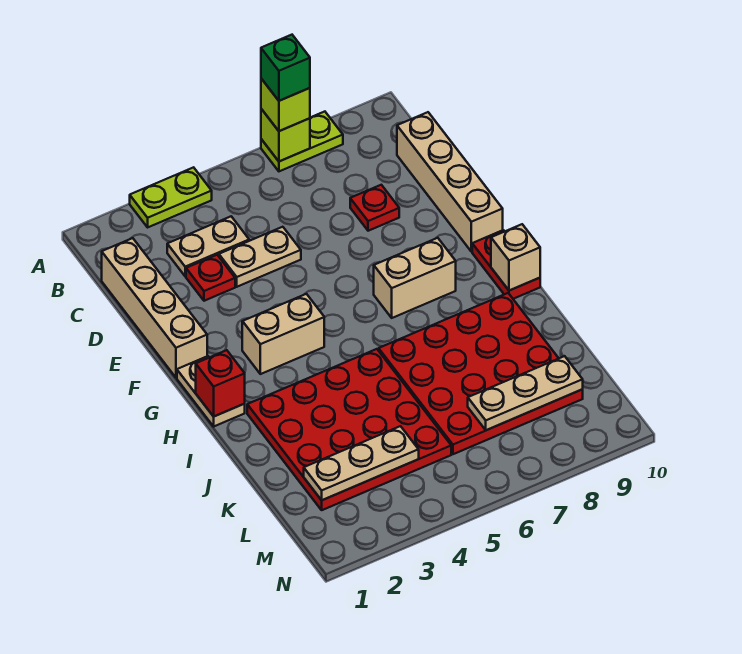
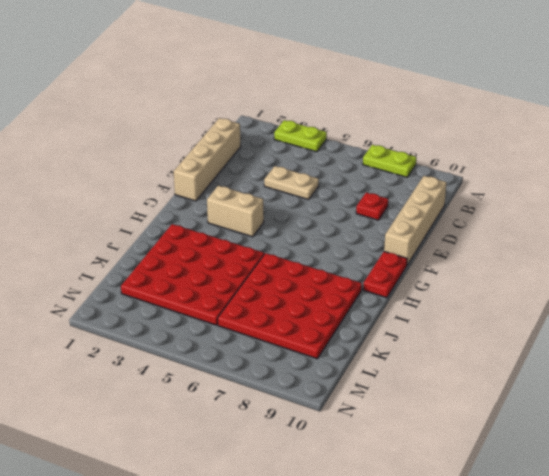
none -> tan plate C3:C4 level 1
none -> red plate D3 level 1
none -> tan plate G1:H1 level 1

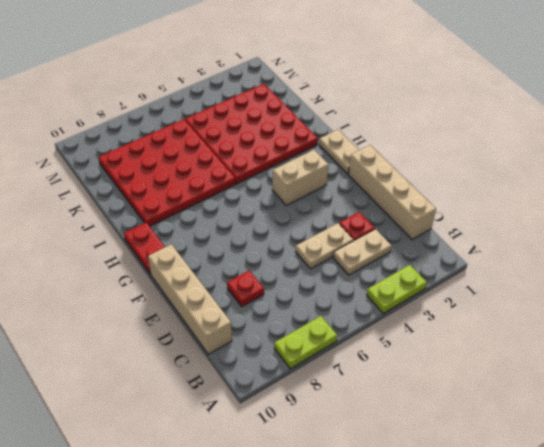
none -> tan brick G7:G8 level 1
none -> lime brick A7 level 2
none -> red brick H1 level 2

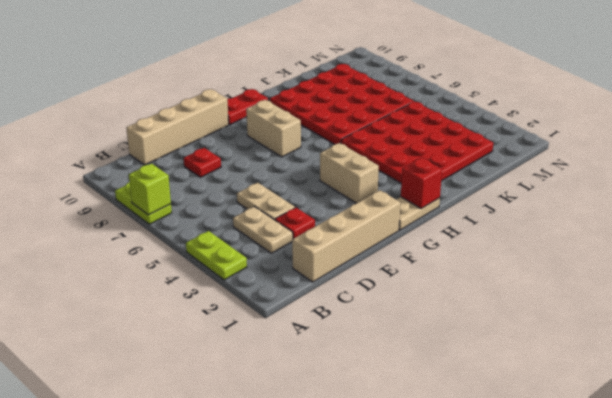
none -> tan brick H10 level 2
none -> tan plate L2:L4 level 2
none -> tan plate L7:L9 level 2

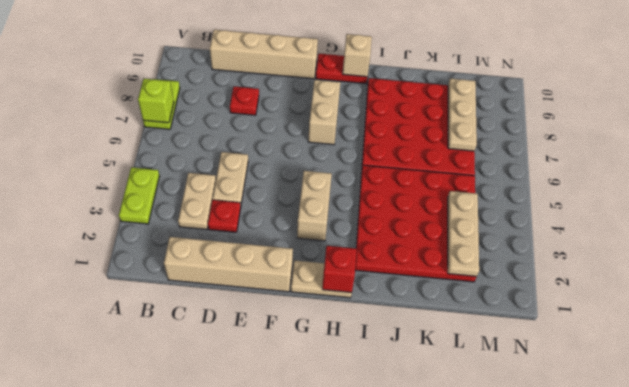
none -> lime brick A7 level 3
none -> green brick A7 level 4

